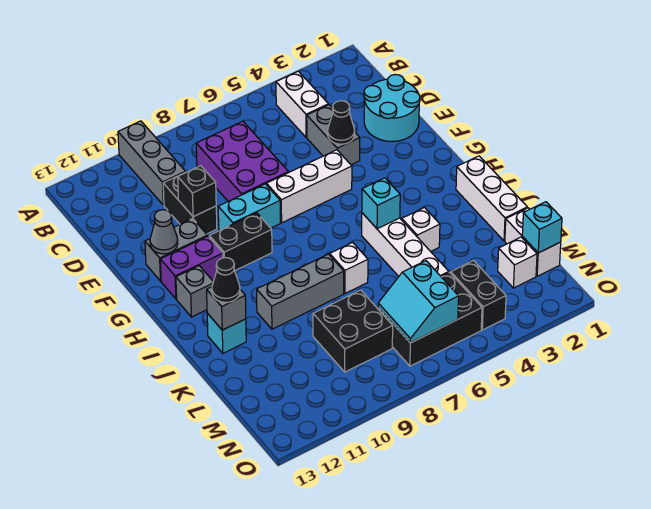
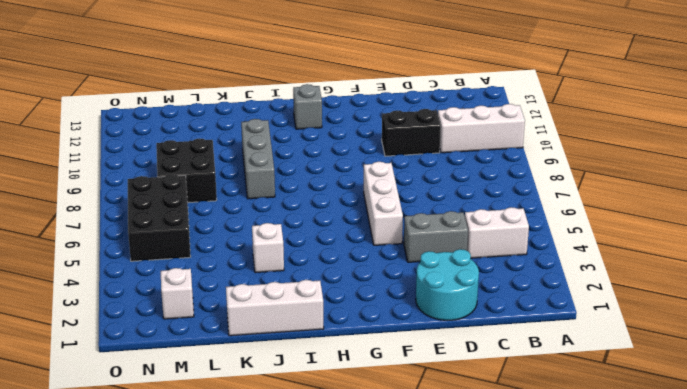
white brick A10:C10 level 1 -> grey brick A10:C10 level 1
none -> purple brick C7:E8 level 1
none -> cyan brick F8:F9 level 1
none -> grey brick F11:F12 level 1
none -> black brick G9:G10 level 1

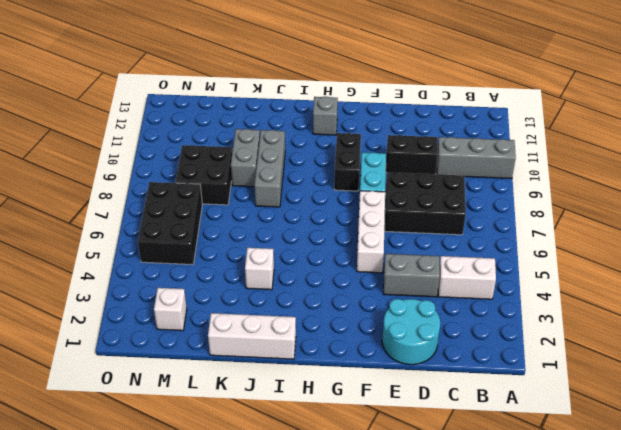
black brick C7:E8 level 1 -> purple brick C7:E8 level 1
grey brick K9:K10 level 1 -> grey brick F11:F12 level 1
none -> purple brick G11:G12 level 1
none -> white brick I5:L5 level 1
none -> white brick J7 level 1
none -> cyan brick J12 level 1

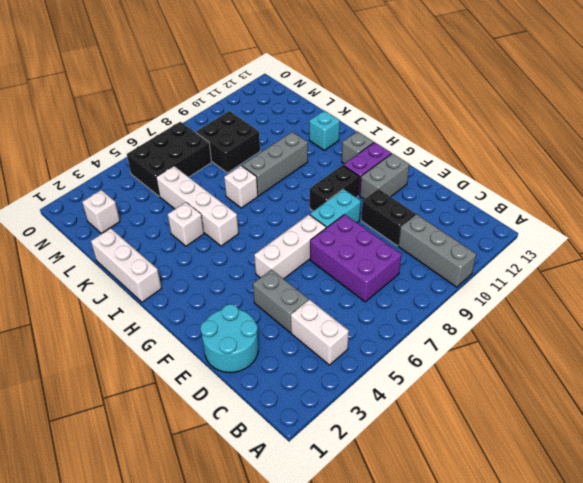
none -> white brick L1:M1 level 1
none -> black brick M4:N4 level 1
none -> black cone E4 level 2
none -> black brick E10 level 2

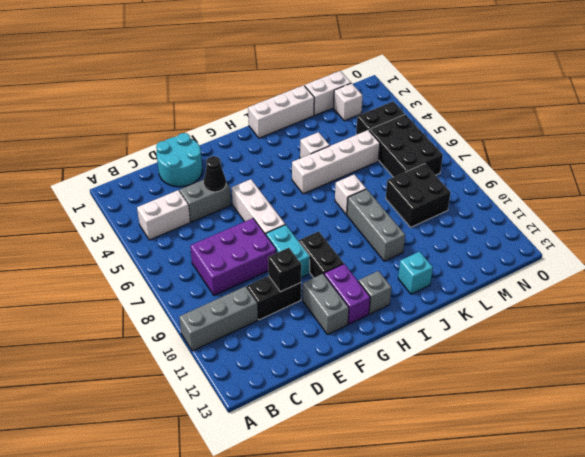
none -> grey cone F12 level 2
none -> cyan brick I5 level 2
none -> grey brick J12 level 2
none -> cyan brick M1 level 2

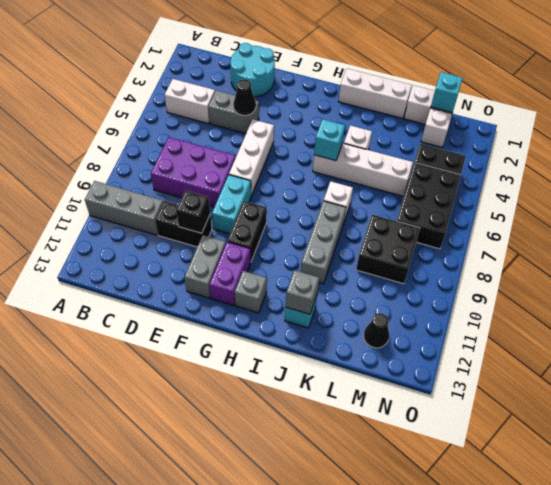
black cone M12 level 1 -> black cone J12 level 3
none -> grey cone F12 level 2
none -> cyan slope M6:N7 level 2 top 6

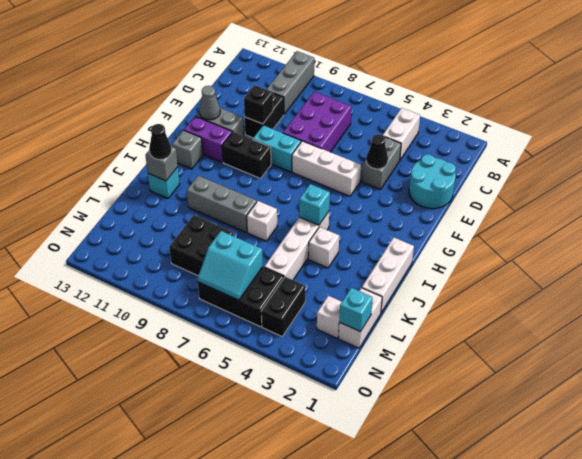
cyan slope M6:N7 level 2 top M -> cyan slope M6:N7 level 2 top 6

